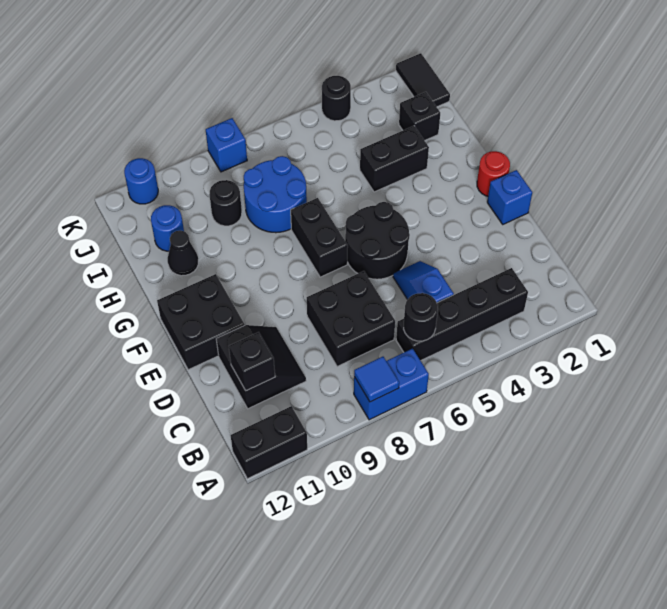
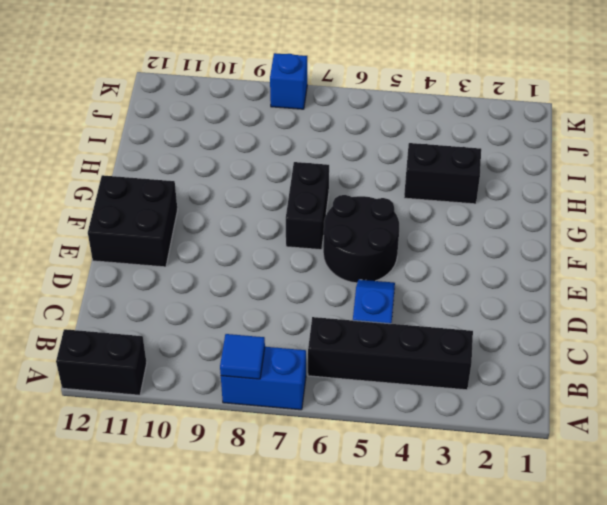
none -> black brick C7:D8 level 1
none -> black slope C10:D11 level 1 top 11
none -> blue brick E1 level 1

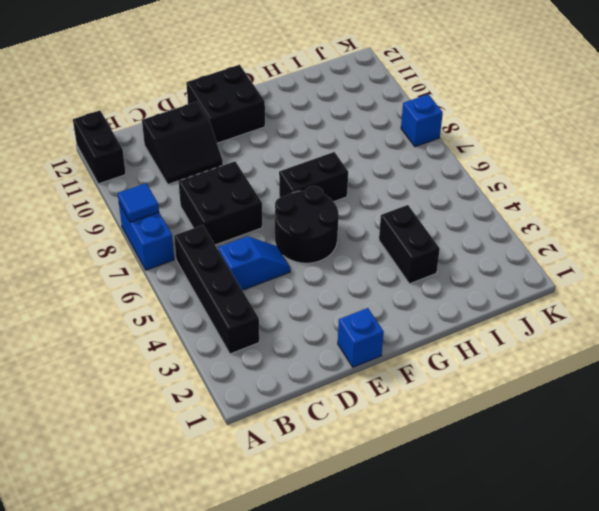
none -> red round brick F1 level 1
none -> blue round brick H7:I8 level 1
none -> black cone H11 level 1

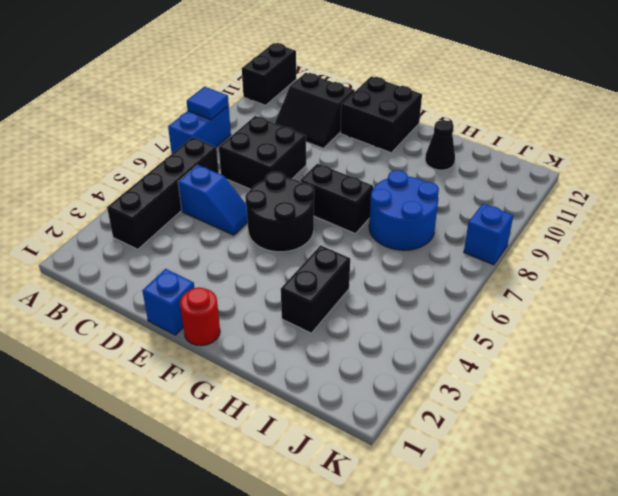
none -> black brick I2 level 1
none -> black round brick I9 level 1
none -> blue round brick I11 level 1

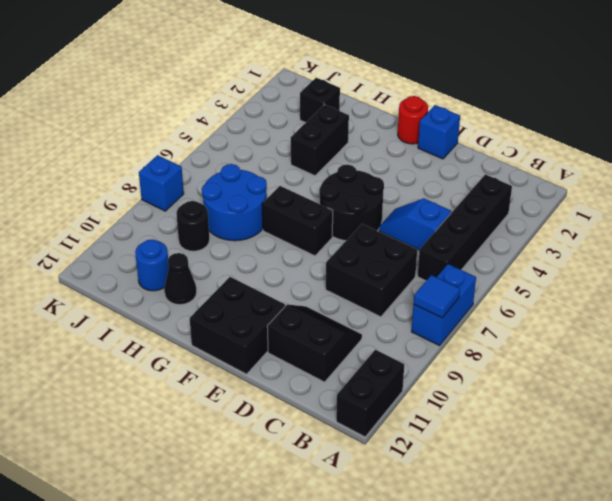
none -> black tile J1:K1 level 1
none -> black round brick K4 level 1
none -> blue round brick K11 level 1

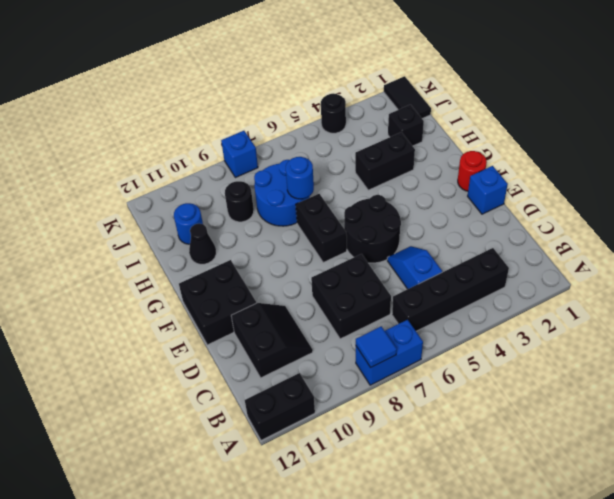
blue round brick H7 level 2 -> blue round brick K11 level 1
none -> black round brick B6 level 2
none -> black brick C11 level 2

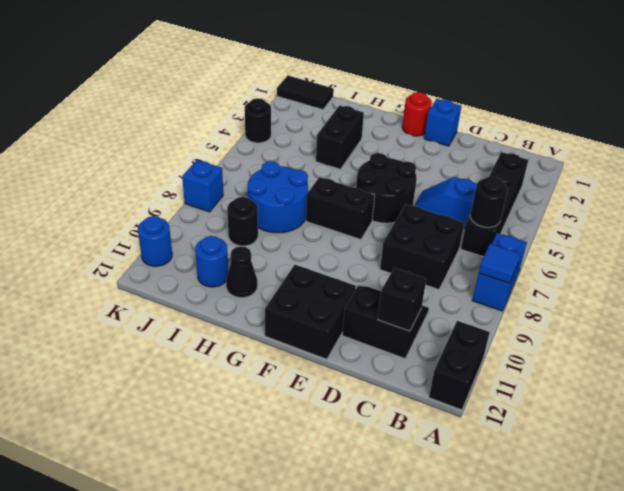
none -> black brick I2 level 1

